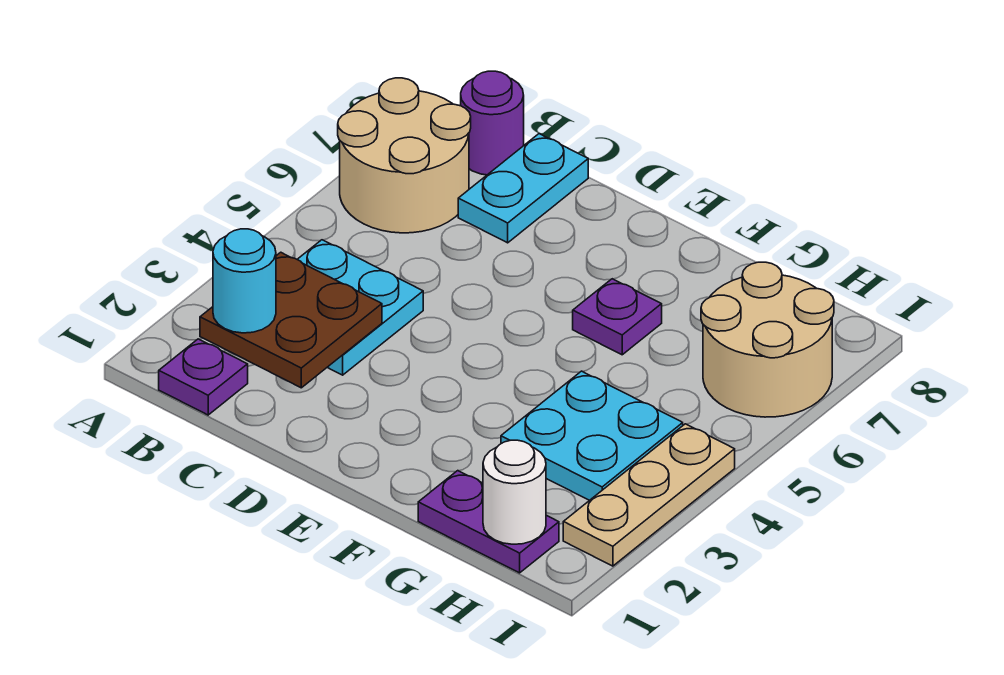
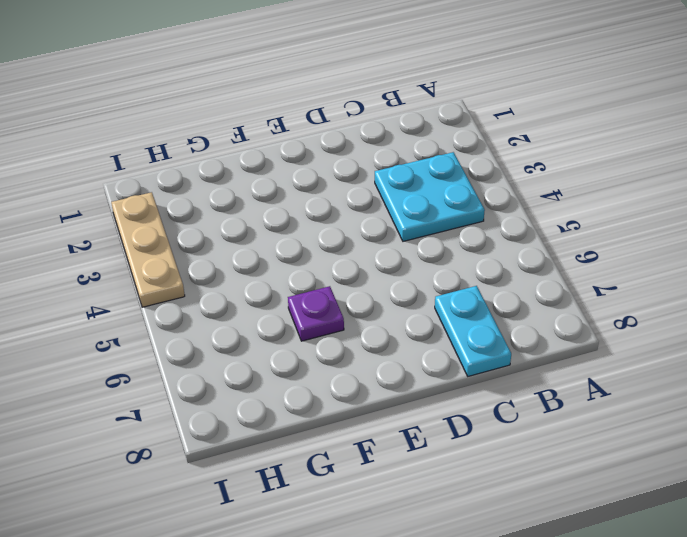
none -> tan round brick A6:B7 level 1
none -> purple plate B1 level 1
none -> purple round brick B8 level 1

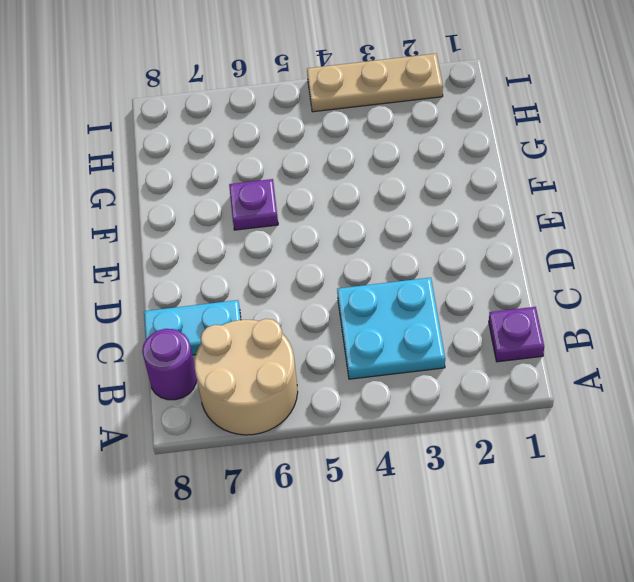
none -> purple plate G1:H1 level 1
none -> cyan plate G3:H4 level 1
none -> tan round brick H6:I7 level 1

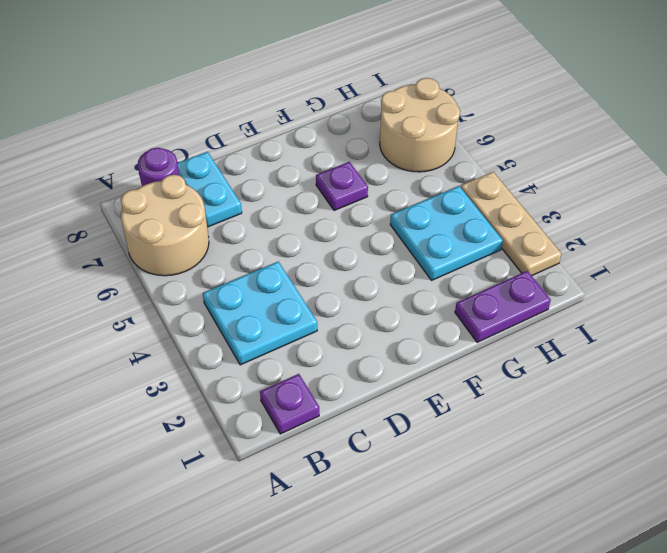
none -> brown plate B2:C3 level 2
none -> white round brick H1 level 2
none -> cyan round brick B2 level 3

